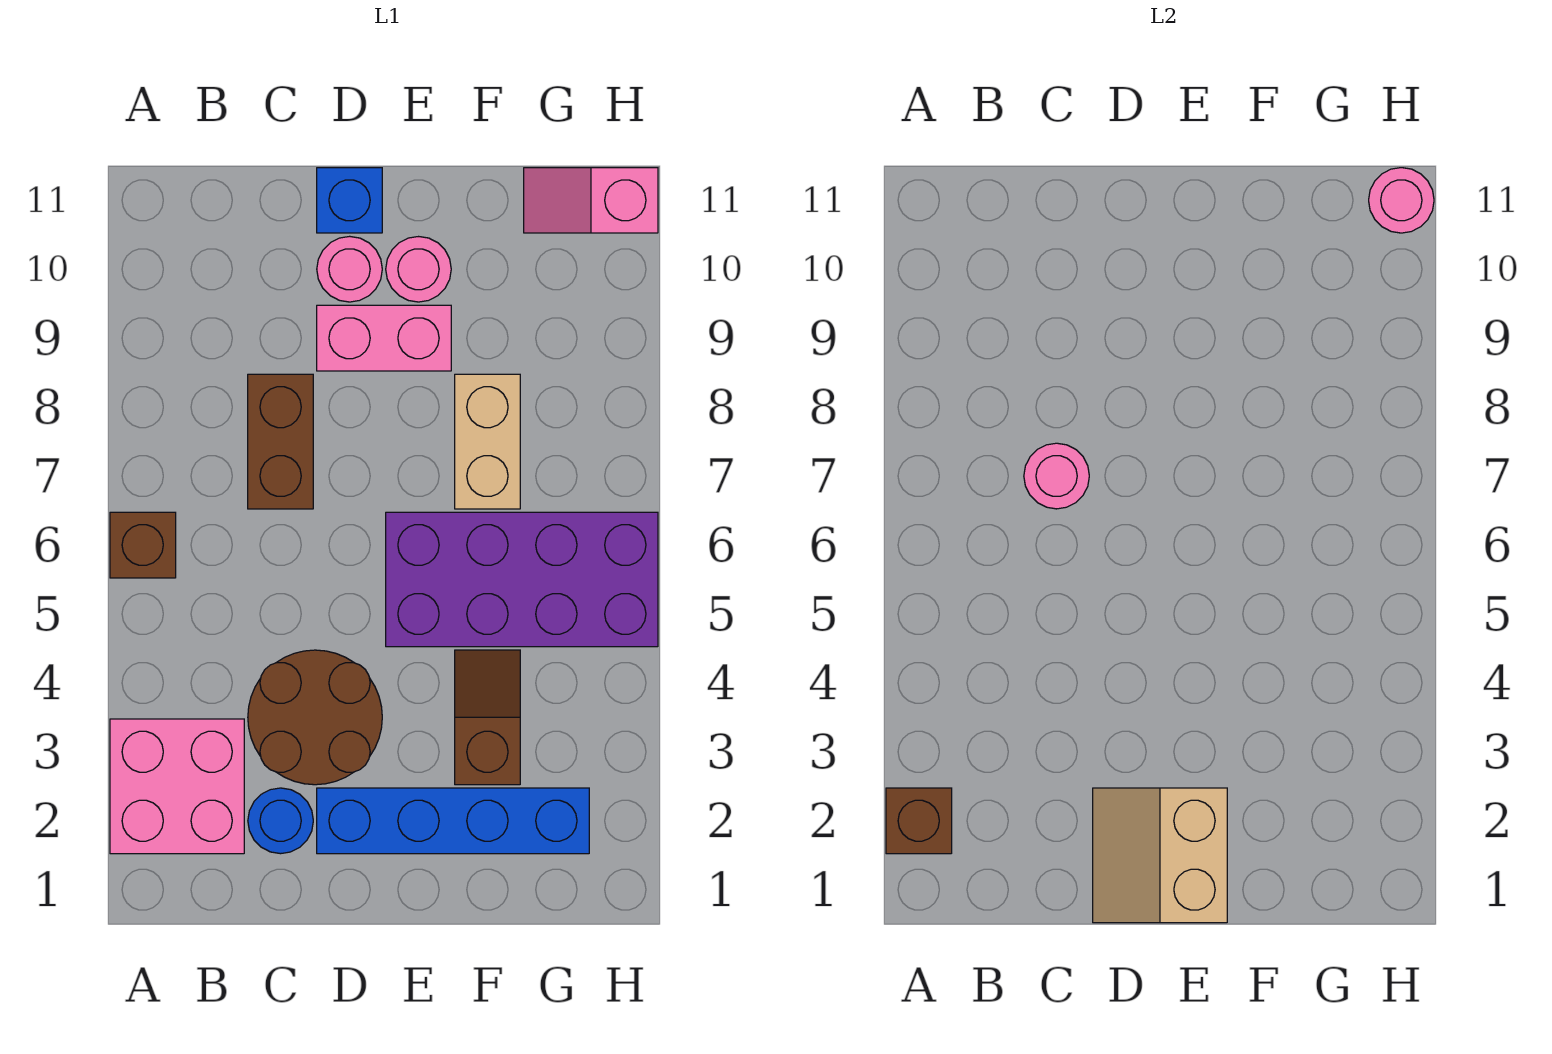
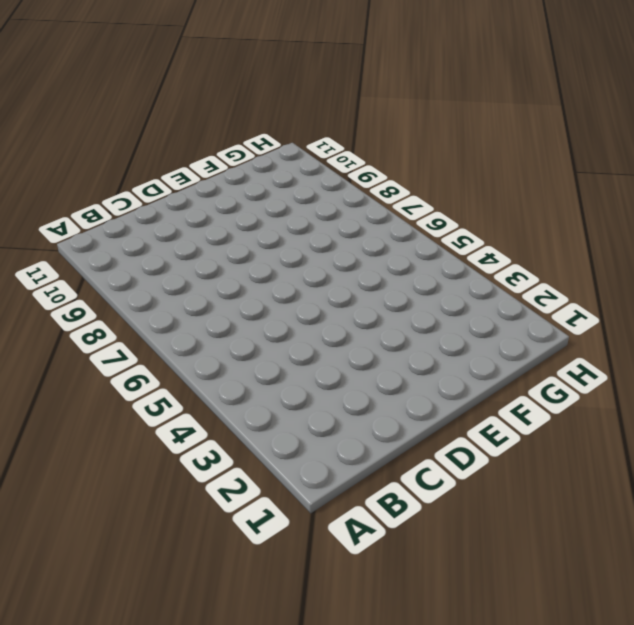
none -> pink brick A2:B3 level 1
none -> brown brick A6 level 1
none -> blue round brick C2 level 1

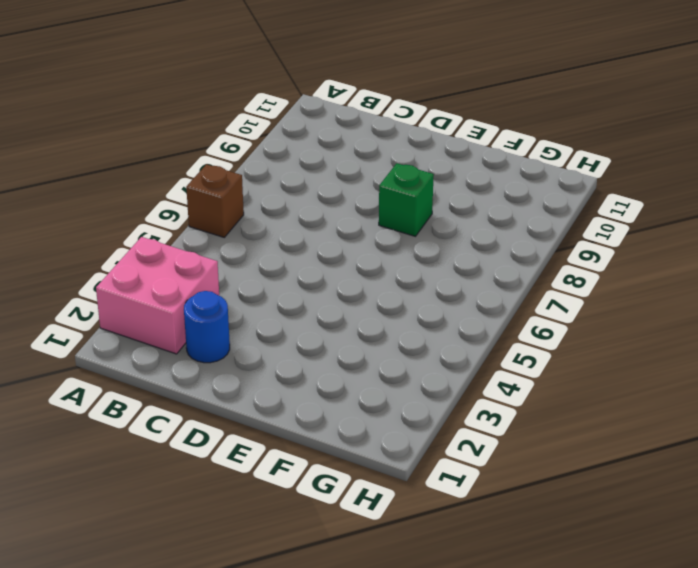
green brick E8 level 1 -> none
none -> brown round brick C3:D4 level 1
none -> brown brick C7:C8 level 1
none -> blue brick D2:G2 level 1

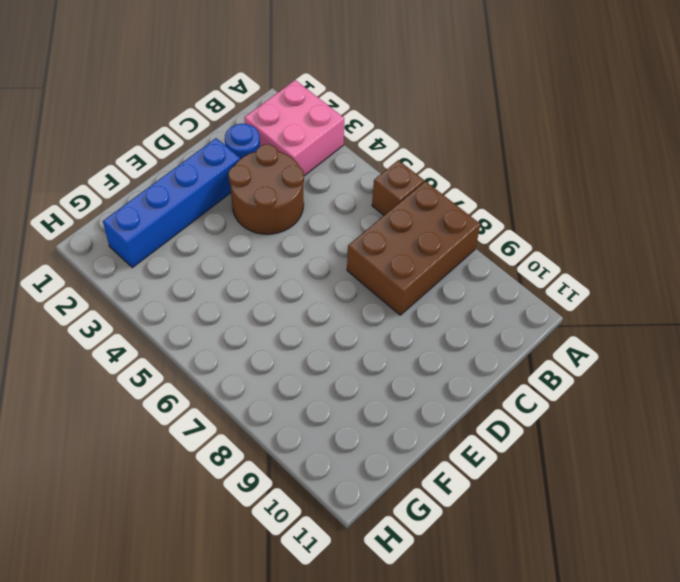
brown brick A7:C8 level 1 -> brown brick C7:C8 level 1
none -> pink brick D9:E9 level 1
none -> pink round brick D10 level 1
none -> blue brick D11 level 1

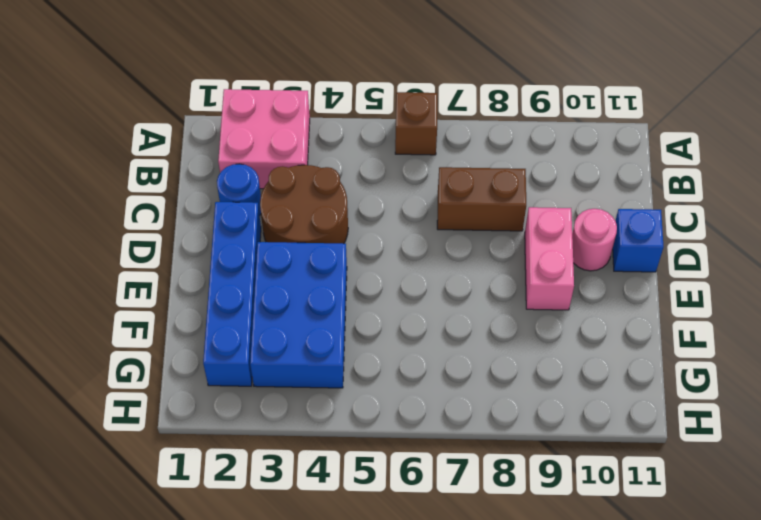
blue brick E3:G4 level 1 -> brown slope F3:F4 level 1 top 3
none -> purple brick E5:H6 level 1
none -> pink round brick E10 level 1
none -> tan brick F7:F8 level 1

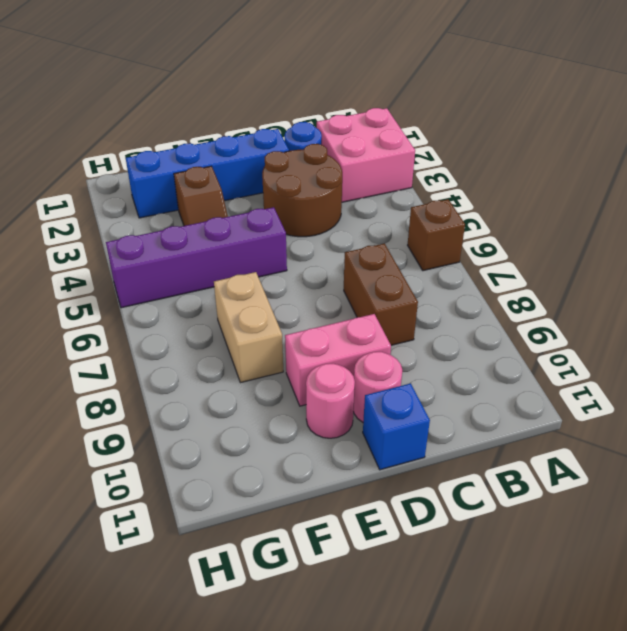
purple brick E5:H5 level 1 -> purple brick E5:H6 level 1
none -> pink slope G11:H11 level 1 top H
none -> brown brick A2 level 2
none -> pink round brick C7 level 2

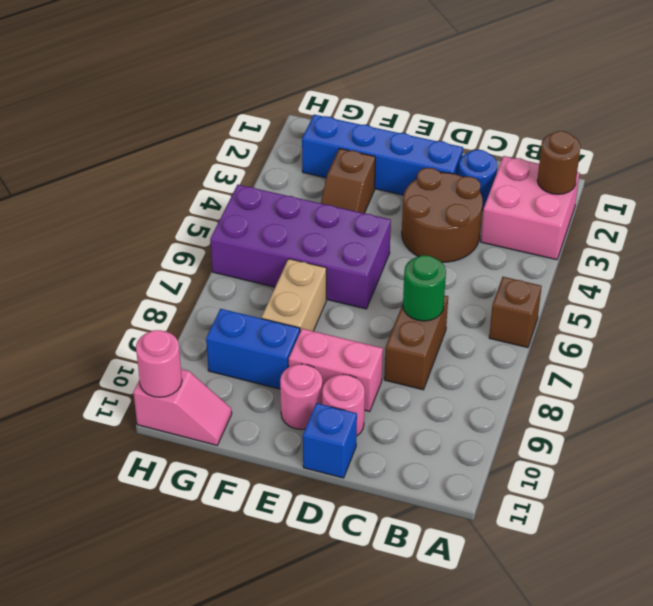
brown round brick A2 level 2 -> brown brick A2 level 2
green round brick C7 level 2 -> pink round brick C7 level 2
blue brick F9:G9 level 1 -> none
none -> tan slope D1:E2 level 2 top E

